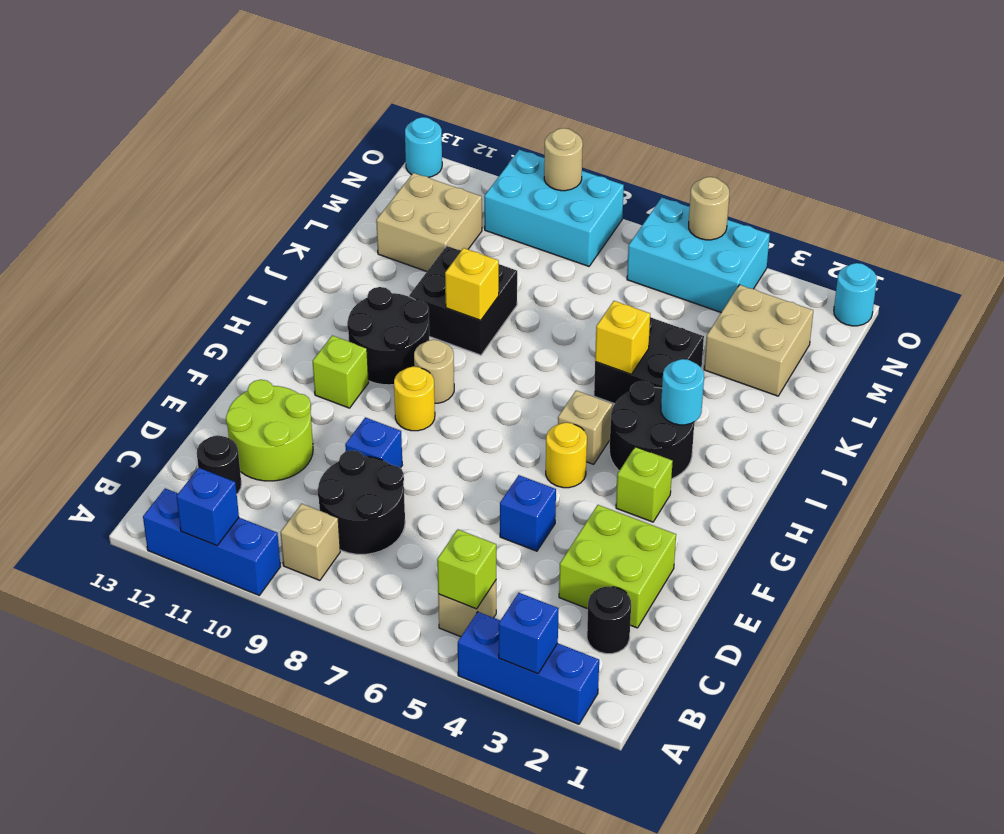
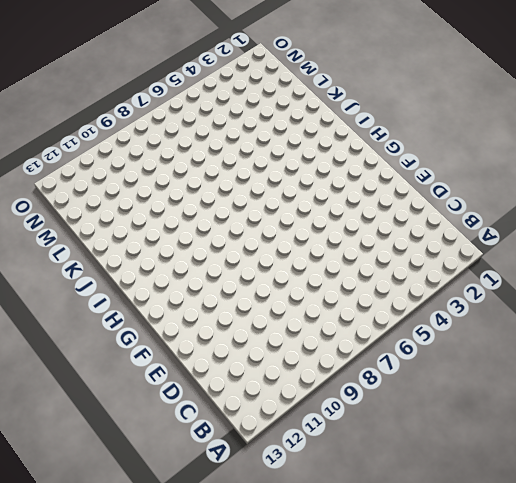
none -> blue brick A2:A4 level 1
none -> blue brick A10:A12 level 1
none -> tan brick B5 level 1
none -> tan brick B9 level 1

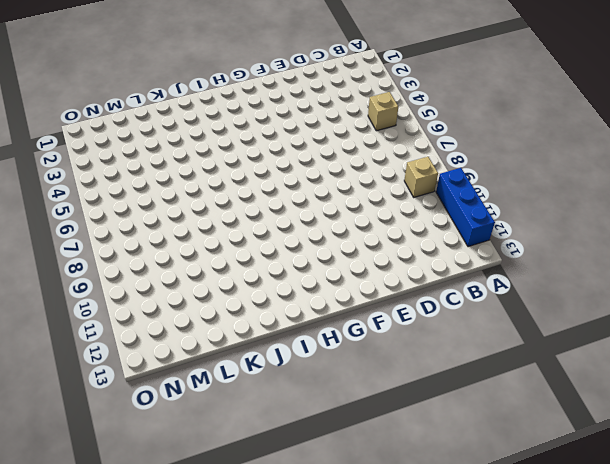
none -> blue brick A2:A4 level 1
none -> black round brick C2 level 1
none -> black round brick C8:D9 level 1
none -> black round brick C12 level 1

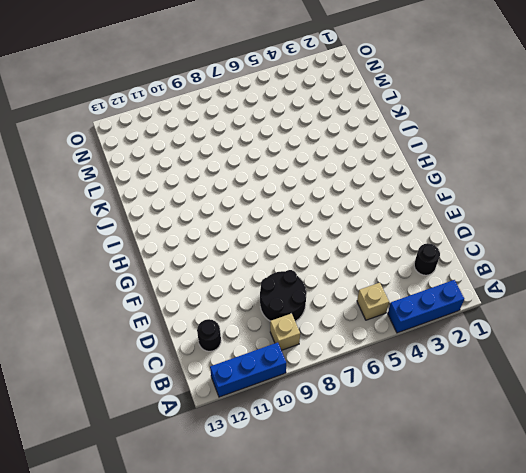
none -> lime brick D2:E3 level 1
none -> lime round brick D11:E12 level 1
none -> blue brick E5 level 1
none -> blue brick E9 level 1

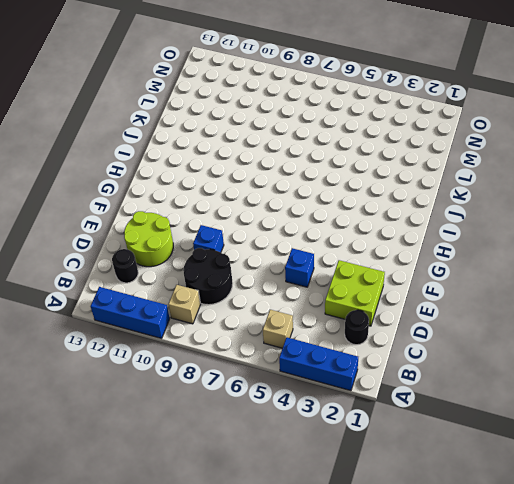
none -> lime brick G3 level 1
none -> yellow round brick G5 level 1
none -> yellow round brick G9 level 1
none -> lime brick G11 level 1

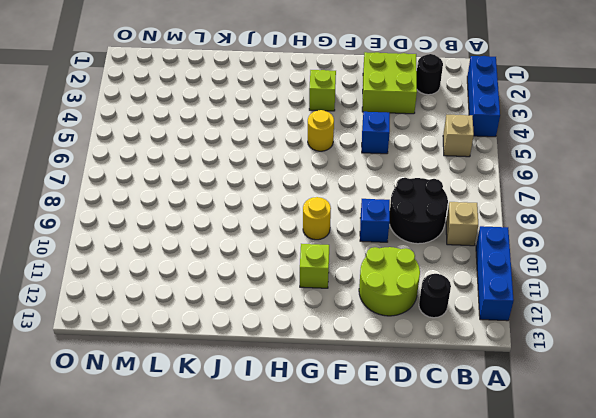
none -> black round brick H3:I4 level 1
none -> tan brick H5 level 1
none -> tan round brick H9 level 1
none -> black round brick H10:I11 level 1

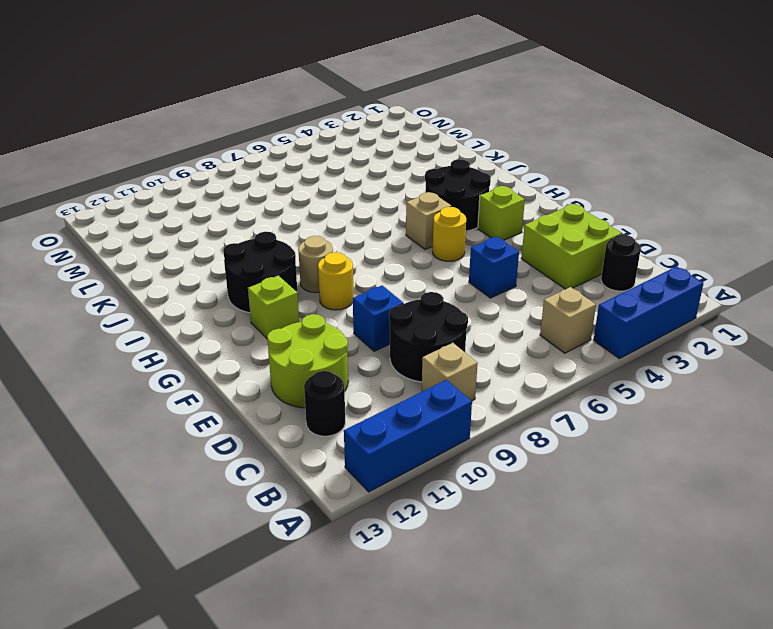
none -> black brick J4:K5 level 1
none -> black brick J9:K10 level 1
none -> tan brick L2:M3 level 1
none -> tan brick L11:M12 level 1

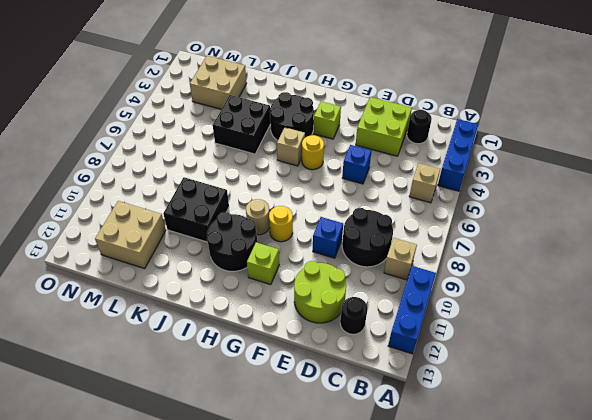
none -> cyan brick N4:O6 level 1
none -> cyan brick N8:O10 level 1
none -> cyan round brick O1 level 1
none -> cyan round brick O13 level 1

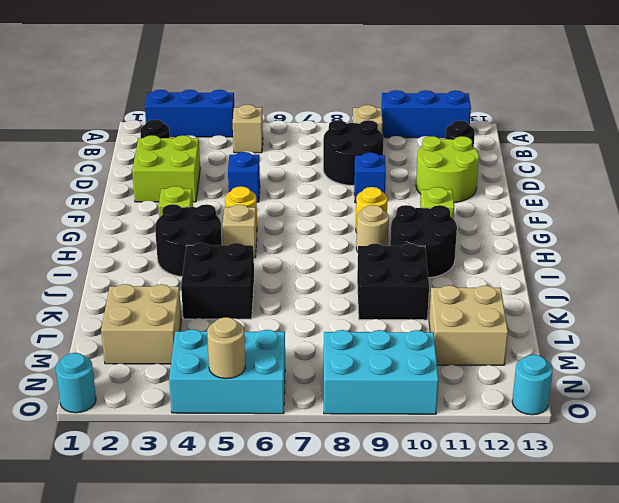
none -> blue brick A3 level 2
none -> blue brick A11 level 2
none -> lime brick B5 level 2
none -> cyan round brick I3 level 2

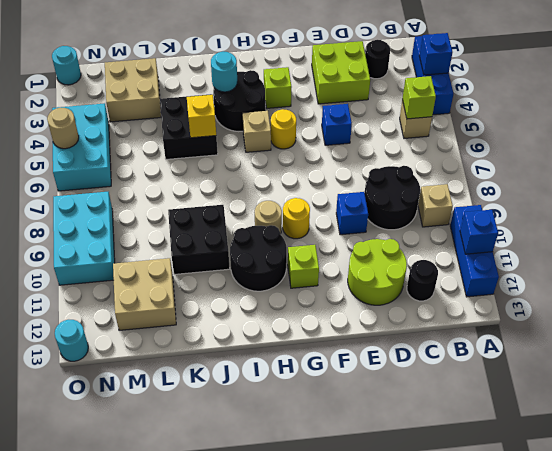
none -> yellow brick J9 level 2
none -> tan round brick O9 level 2

